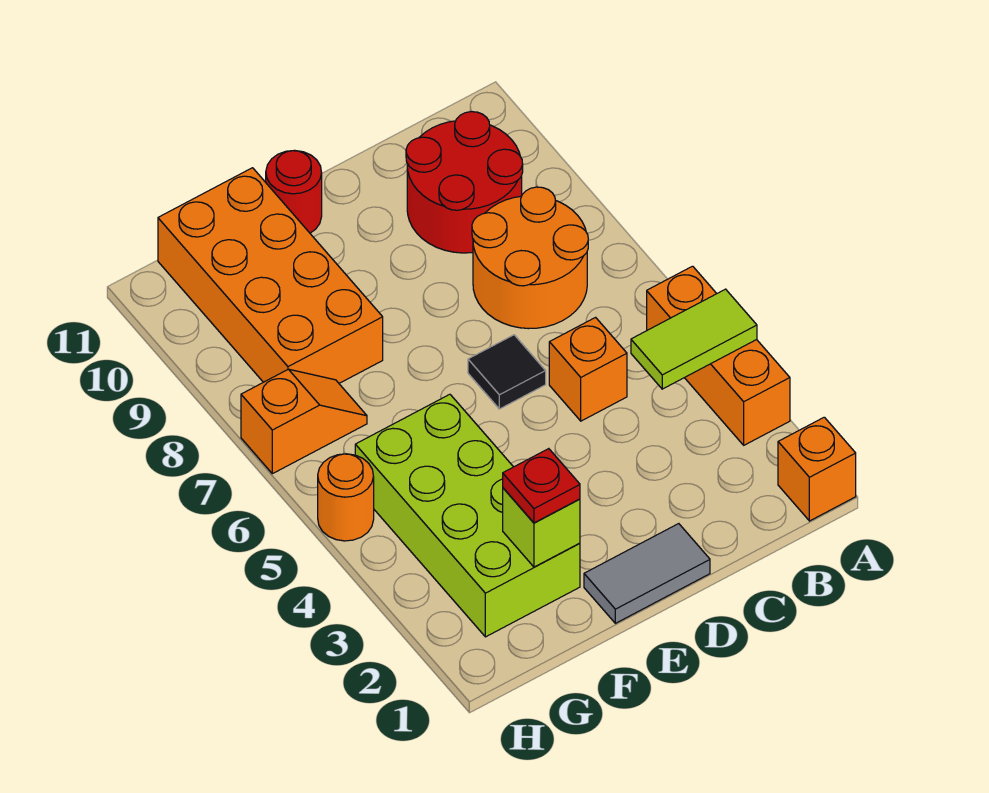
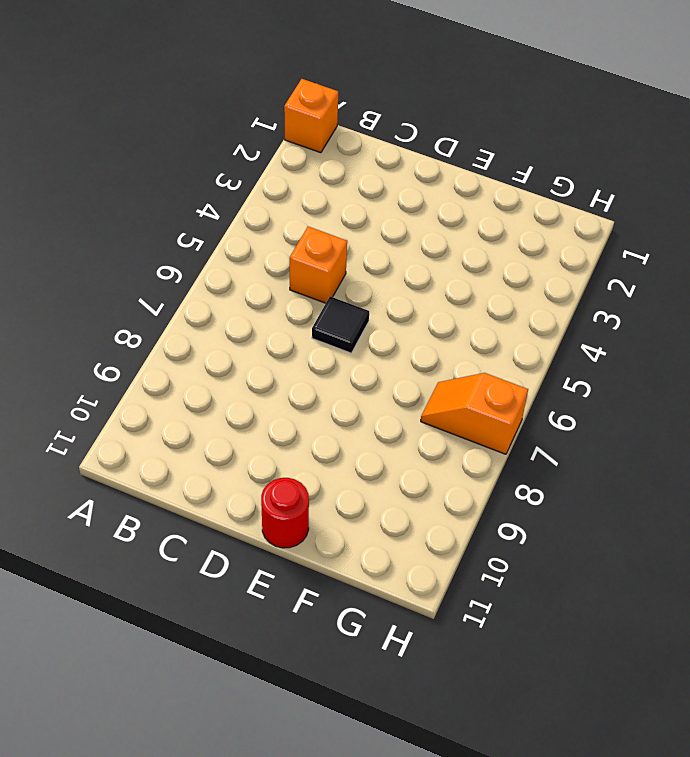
none -> orange brick A3:A5 level 1
none -> orange round brick B7:C8 level 1
none -> red round brick B9:C10 level 1

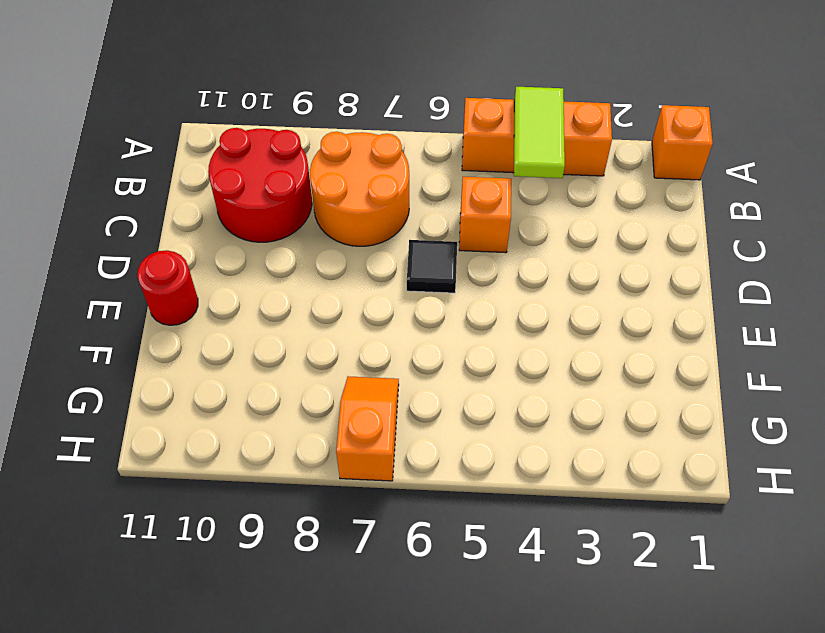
none -> grey tile D1:E1 level 1
none -> lime brick F2:G5 level 1
none -> orange brick F8:G11 level 1

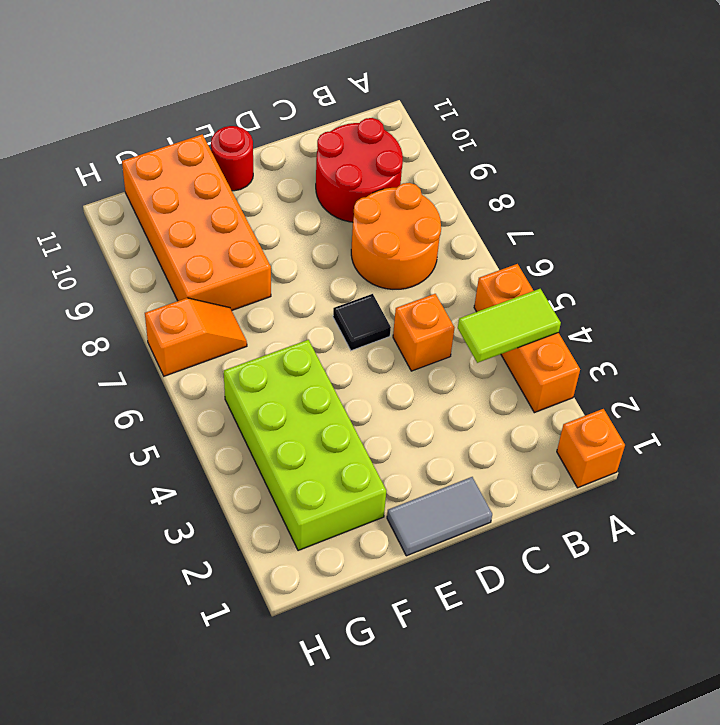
none -> orange round brick H5 level 1
none -> lime brick F2 level 2
none -> red plate F2 level 3

